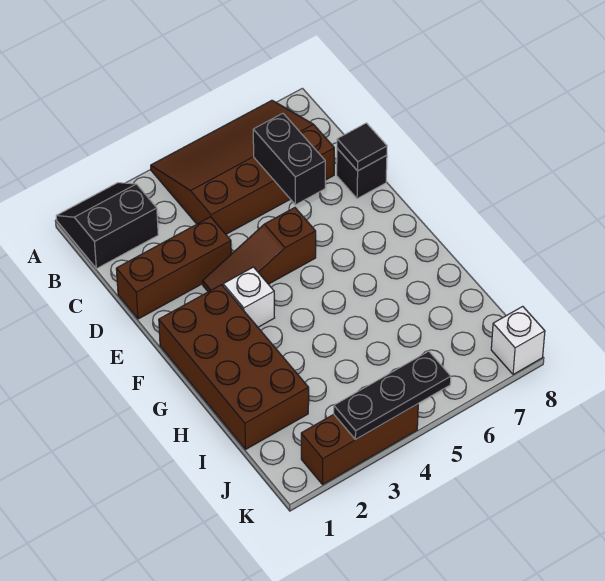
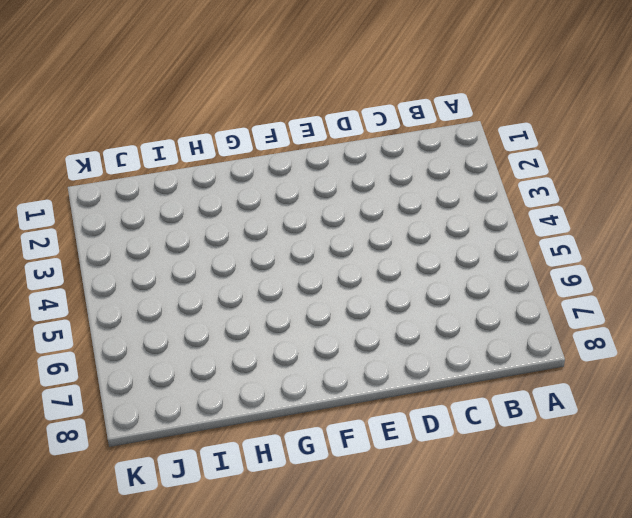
none -> black slope A1:B2 level 1 top B
none -> brown slope A4:C7 level 1 top C
none -> brown brick D1:D3 level 1

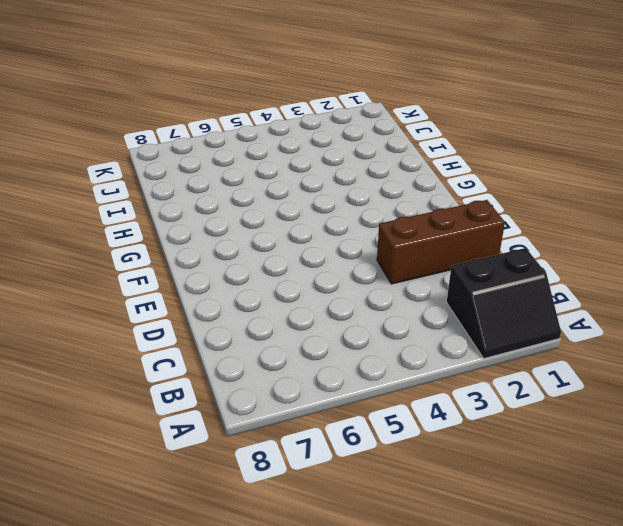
none -> brown slope A4:C7 level 1 top C
none -> black brick D8 level 1
none -> brown slope E3:E5 level 1 top 5

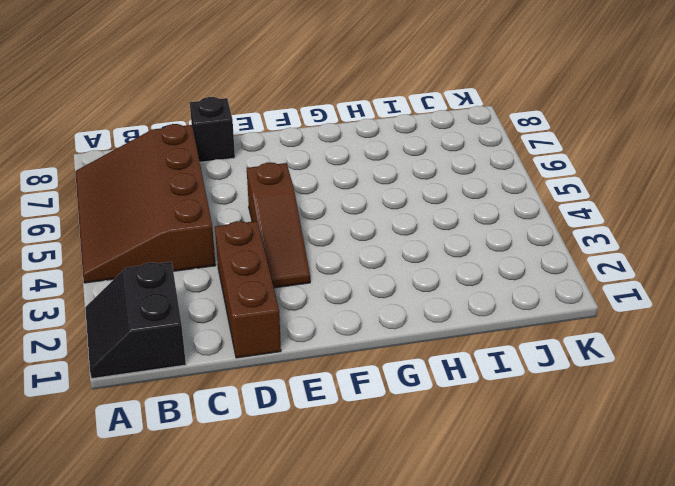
none -> brown brick F1:I2 level 1
none -> white brick F3 level 1
none -> brown brick K2:K4 level 1

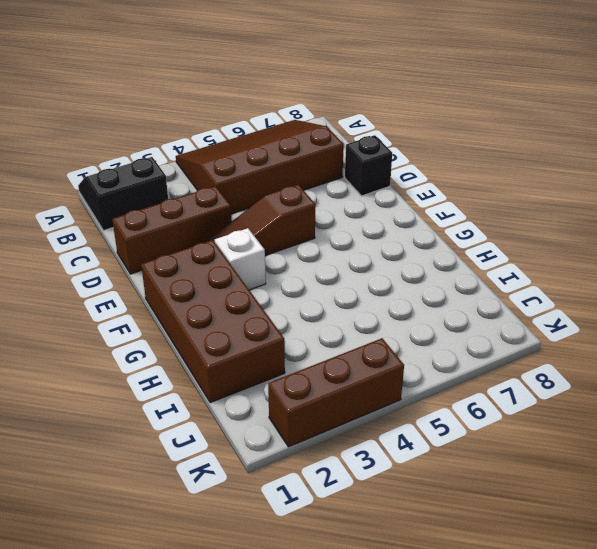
none -> white brick K8 level 1
none -> black brick C6:D6 level 2
none -> black tile D8 level 2

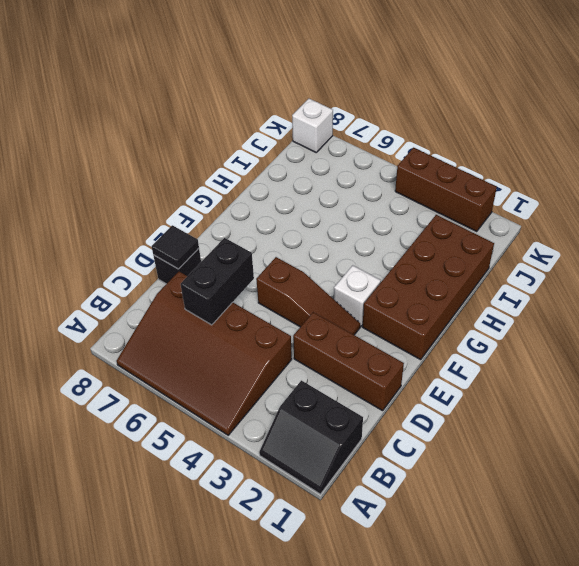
none -> black plate K3:K5 level 2

